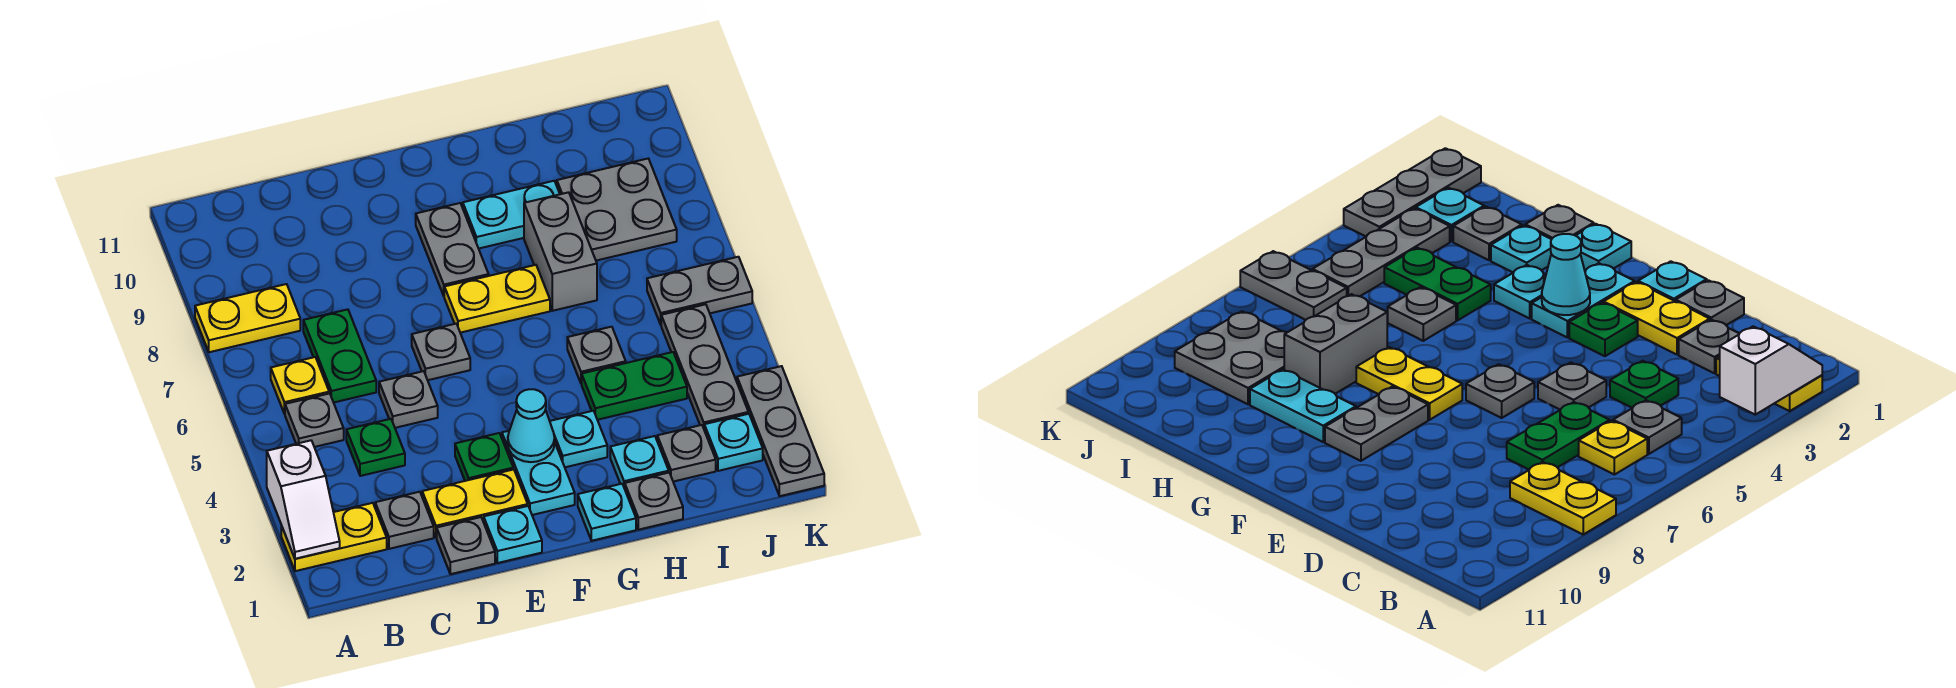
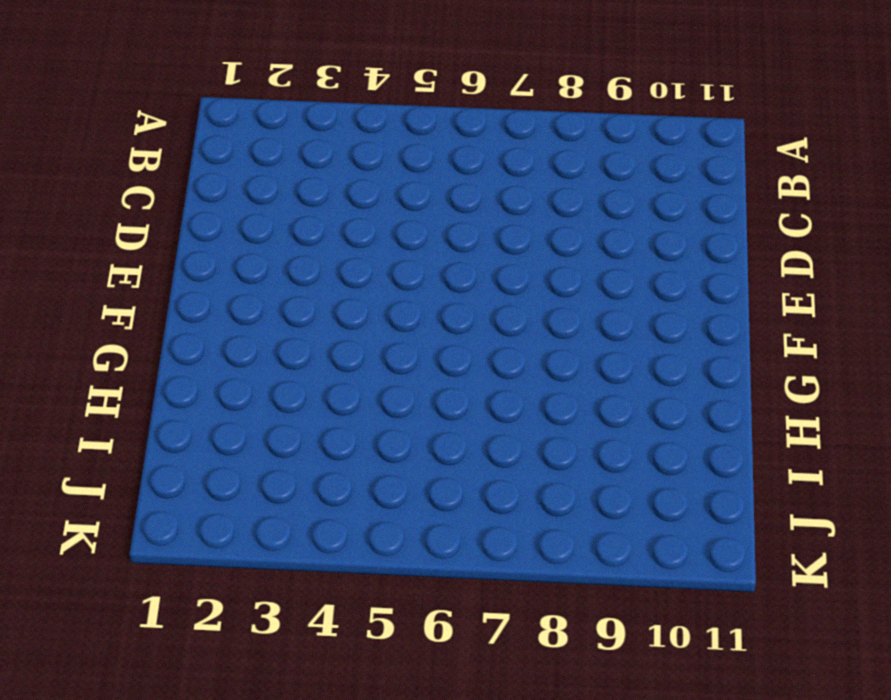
none -> yellow plate A2:B2 level 1
none -> yellow plate A8:B8 level 1
none -> grey plate B5 level 1
none -> yellow plate B6 level 1

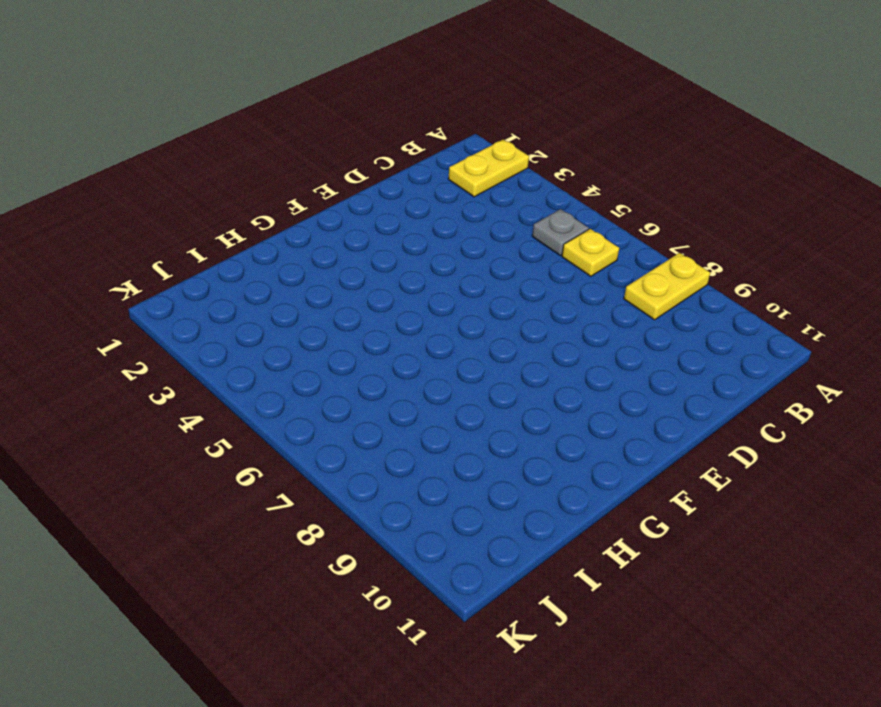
none -> grey plate C2 level 1
none -> green plate C4 level 1
none -> green plate C6:C7 level 1
none -> grey plate D1 level 1

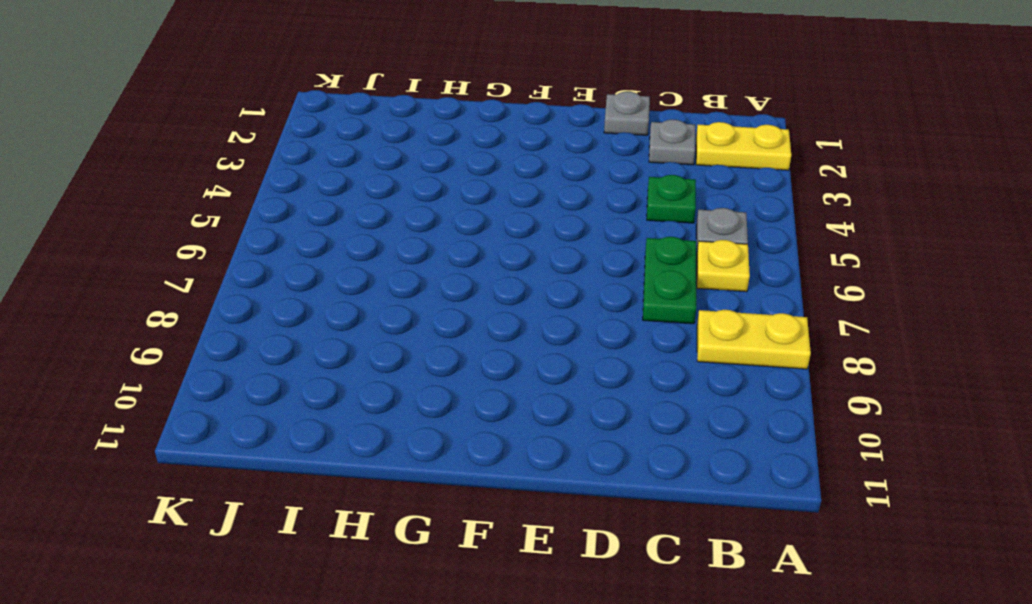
none -> yellow plate D2:E2 level 1
none -> grey plate D5 level 1
none -> cyan plate E1 level 1
none -> green plate E3 level 1

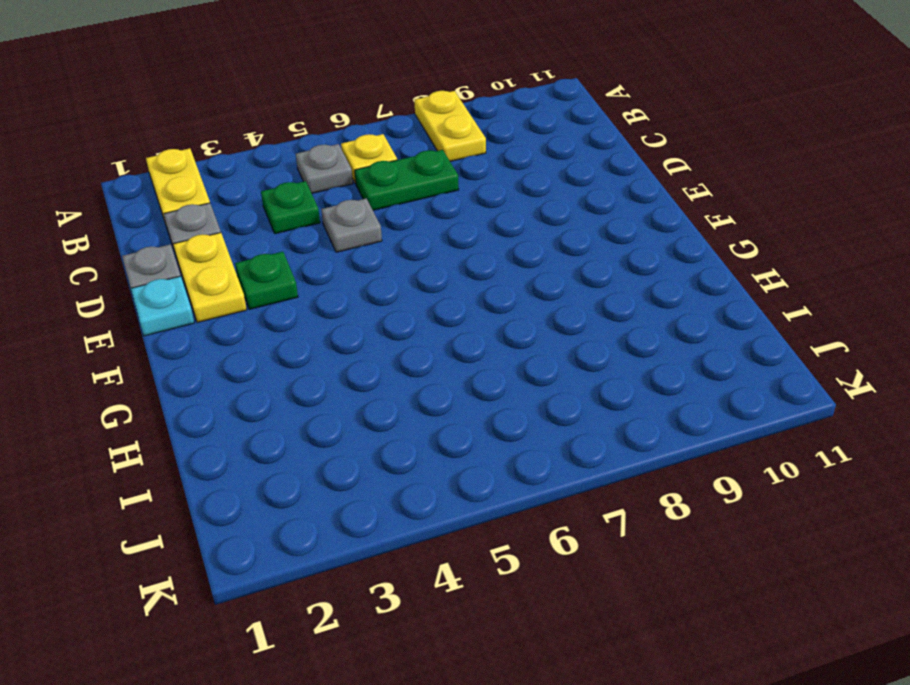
none -> grey plate E6 level 1
none -> cyan plate F2:F3 level 1
none -> yellow plate F7:G7 level 1
none -> grey plate F8:F9 level 1

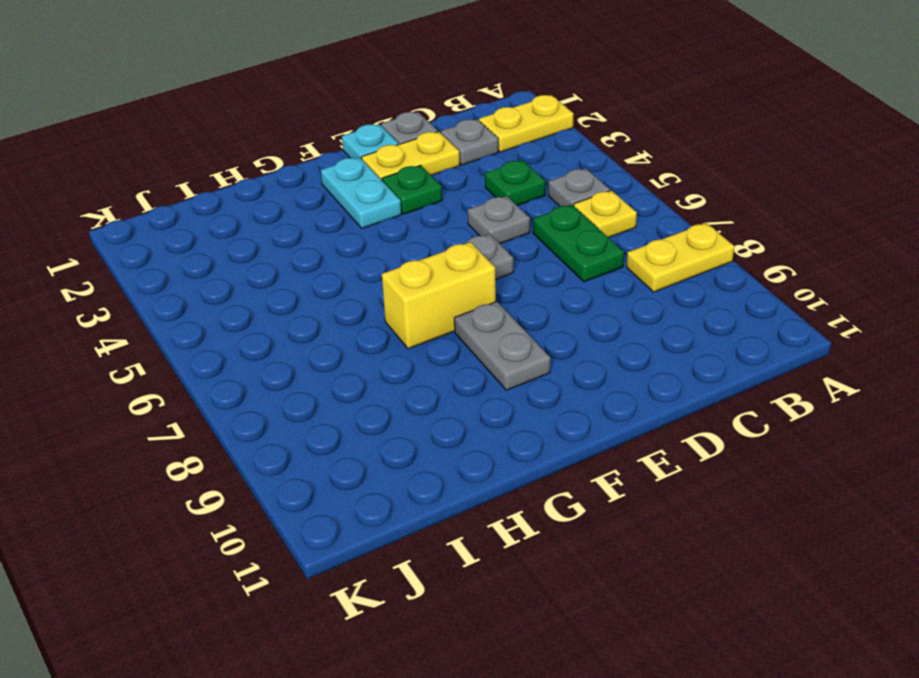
yellow brick F7:G7 level 1 -> yellow plate F7:G7 level 1
none -> cyan plate G1 level 1
none -> cyan plate G3 level 1
none -> cyan plate G9:H9 level 1
none -> grey plate H1 level 1

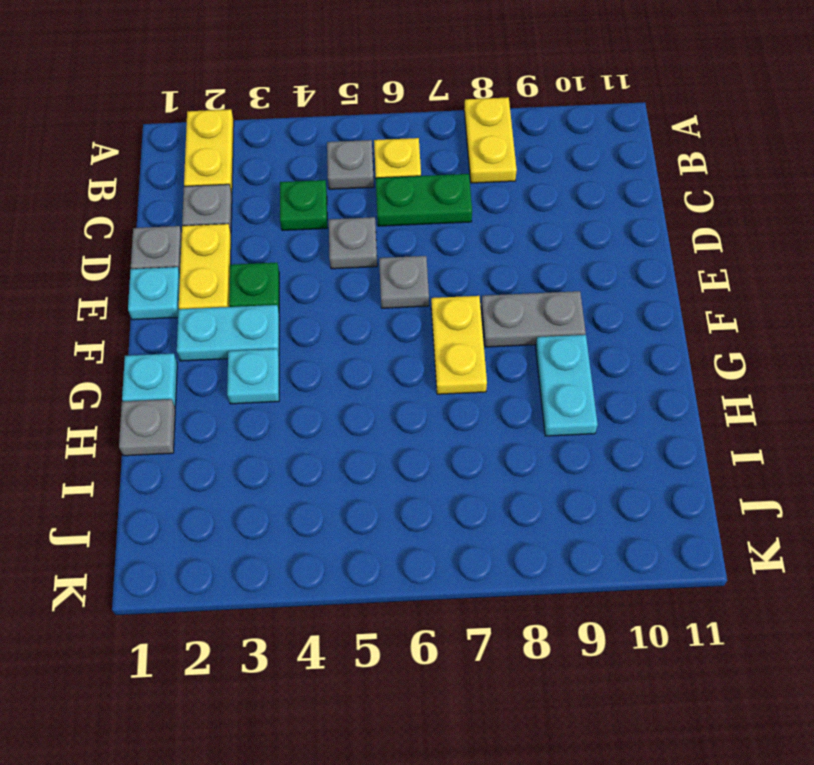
none -> cyan plate H2 level 1
none -> green plate H4:I4 level 1
none -> grey plate H5 level 1
none -> grey brick H7:H8 level 1

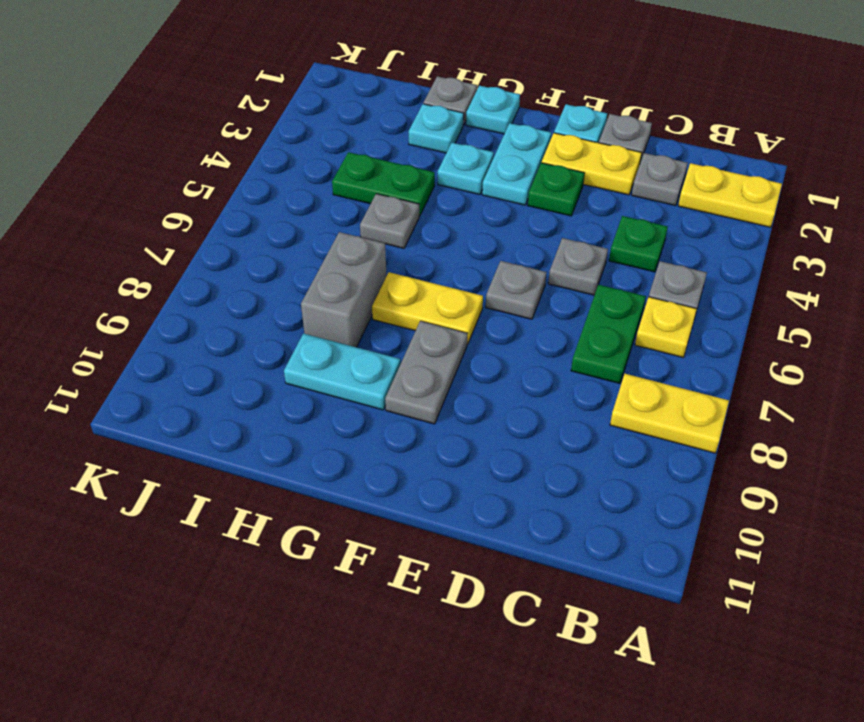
none -> grey plate I2 level 1
none -> grey plate I8:J9 level 1
none -> cyan plate J2 level 1
none -> grey plate J3:J5 level 1

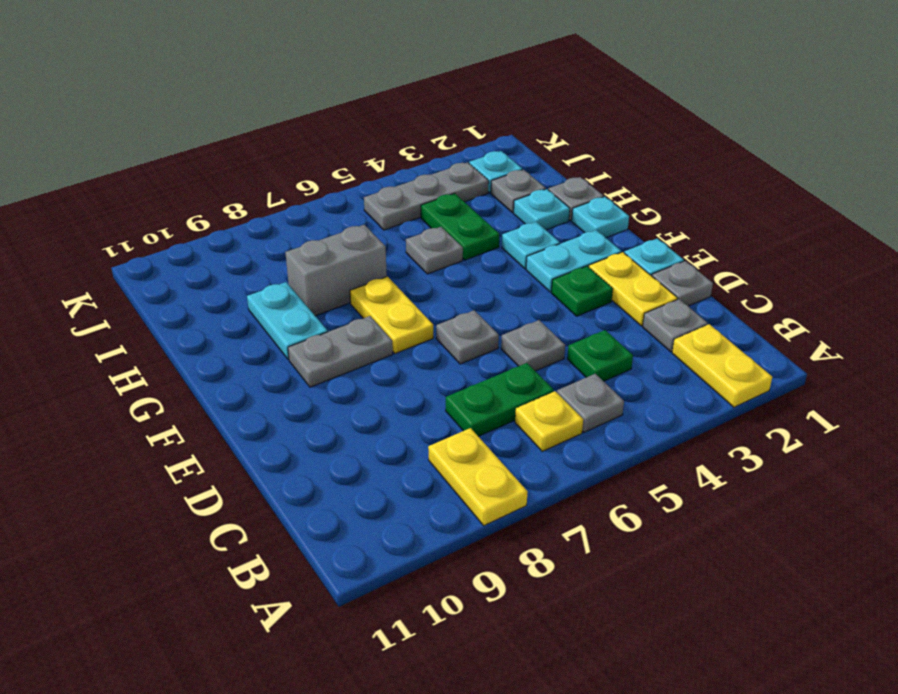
none -> grey plate I8:J9 level 1
none -> grey plate J6:K6 level 1
none -> grey plate K1:K3 level 1
none -> white slope A2:A3 level 2 top 3

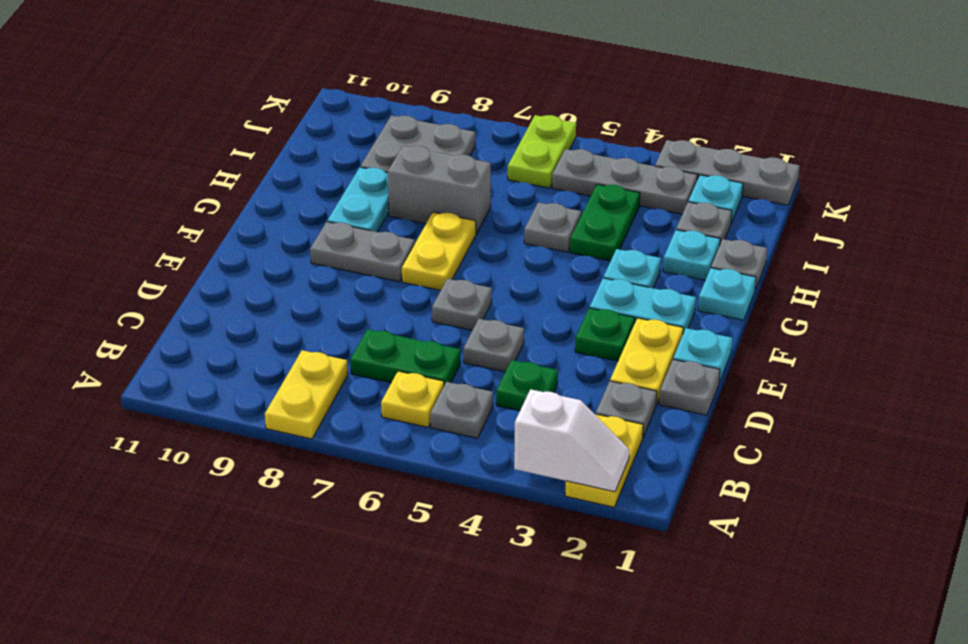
lime plate J6:K6 level 1 -> grey plate J6:K6 level 1
none -> cyan cone F3 level 2

